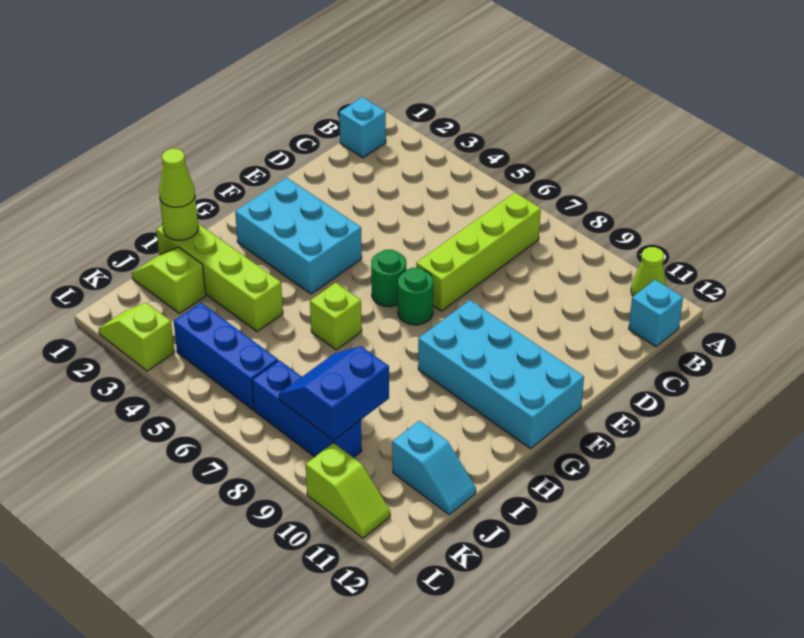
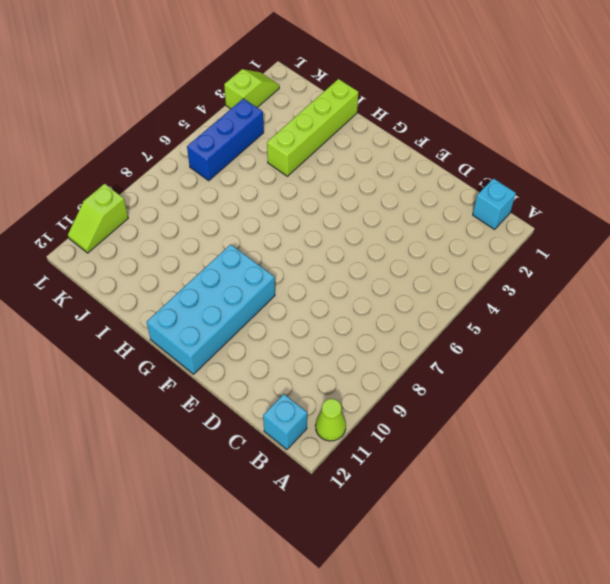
none -> lime brick B7:E7 level 1
none -> cyan brick F2:G4 level 1
none -> green round brick F6 level 1

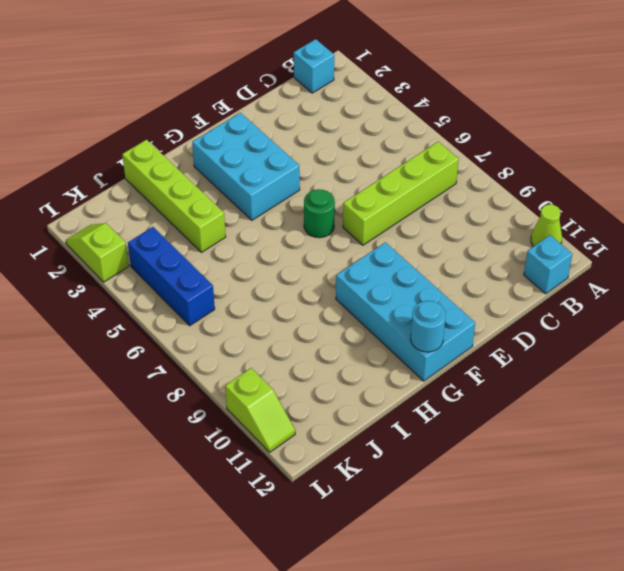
cyan round brick G12 level 2 -> none
none -> green round brick F7 level 1
none -> lime brick H6 level 1
none -> lime slope J1:J2 level 1 top 2

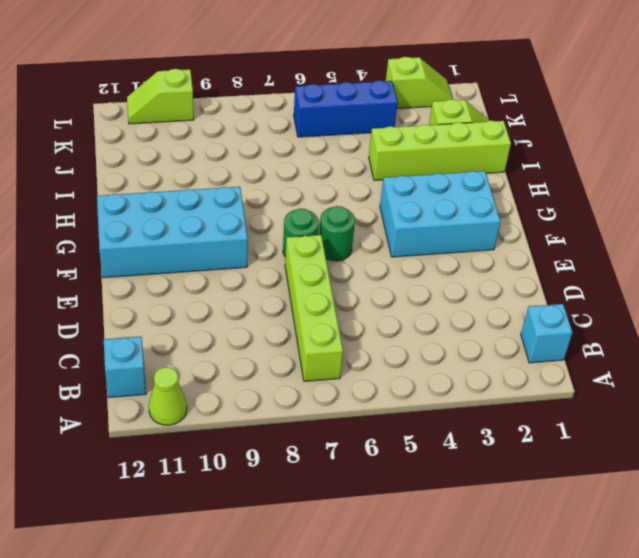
none -> lime brick H6 level 1
none -> cyan slope J11:J12 level 1 top 11
none -> blue brick K7:K9 level 1

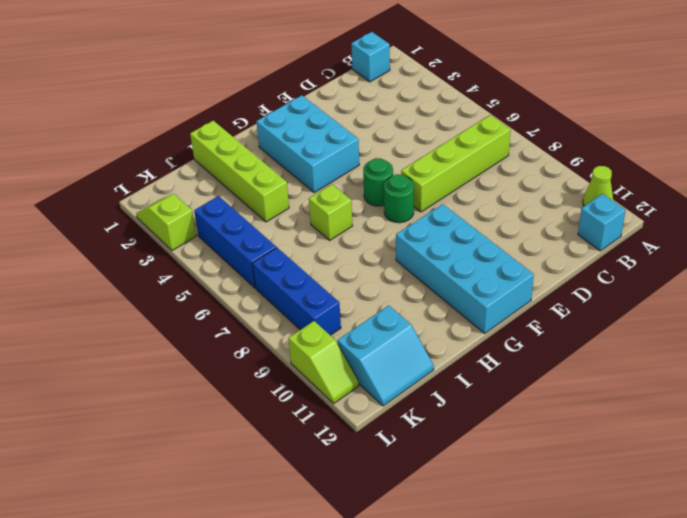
cyan slope J11:K12 level 1 top 11 -> cyan slope J11:J12 level 1 top 11
none -> lime slope J1:J2 level 1 top 2
none -> lime round brick I1 level 2
none -> blue slope J8:K9 level 2 top 9

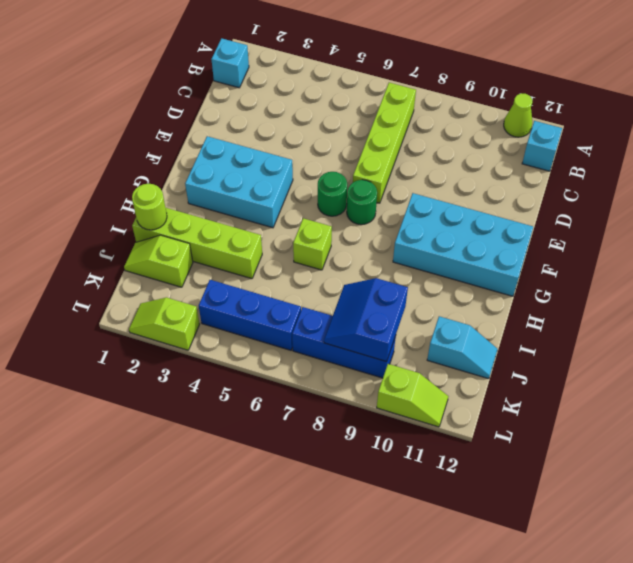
none -> lime cone I1 level 3

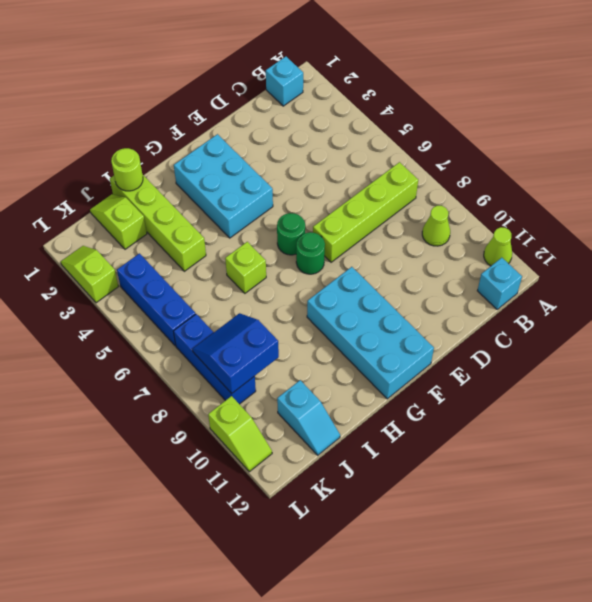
lime cone B9 level 1 -> lime cone I1 level 3

